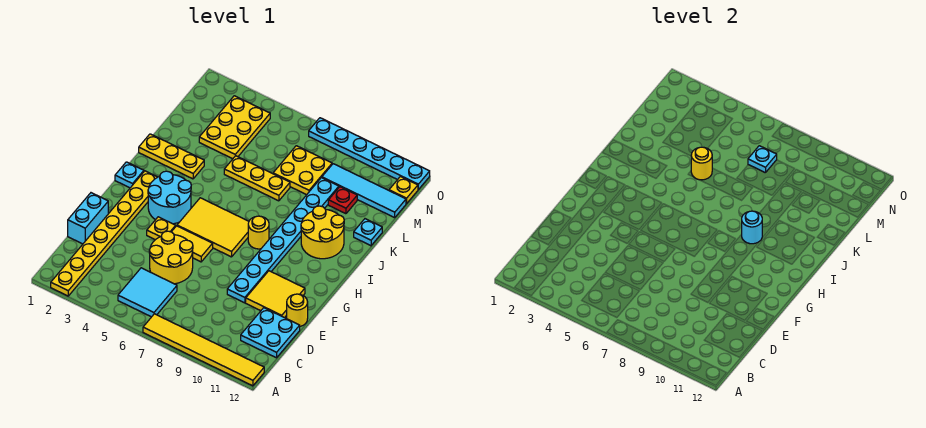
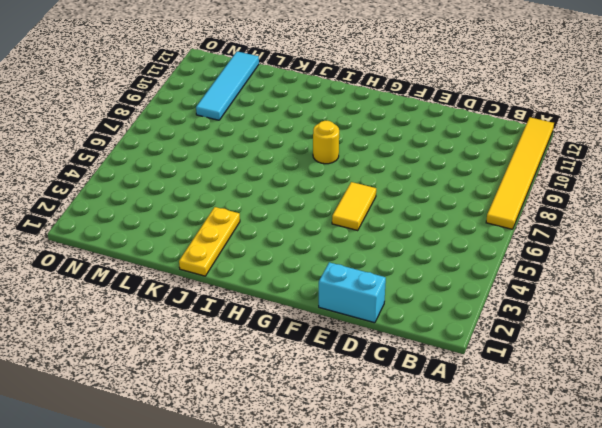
none -> yellow plate A2:H2 level 1
none -> cyan tile B5:C6 level 1
none -> cyan plate C11:D12 level 1

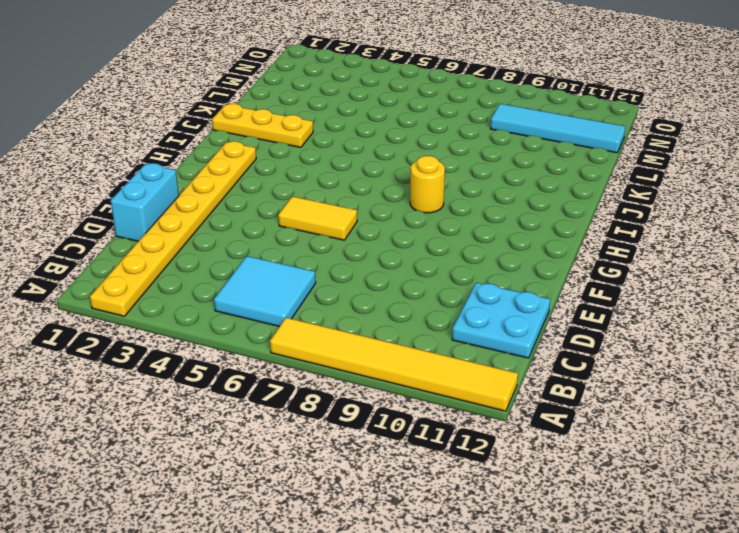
none -> yellow round brick D5:E6 level 1
none -> cyan plate E9:L9 level 1
none -> yellow tile E10:F11 level 1

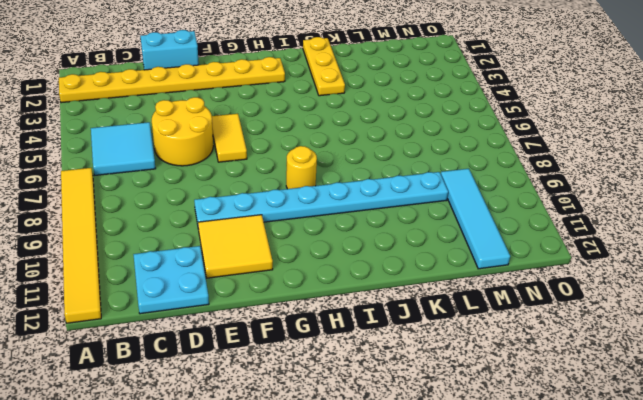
none -> yellow round brick E12 level 1
none -> yellow plate F4 level 1
none -> cyan round brick G3:H4 level 1

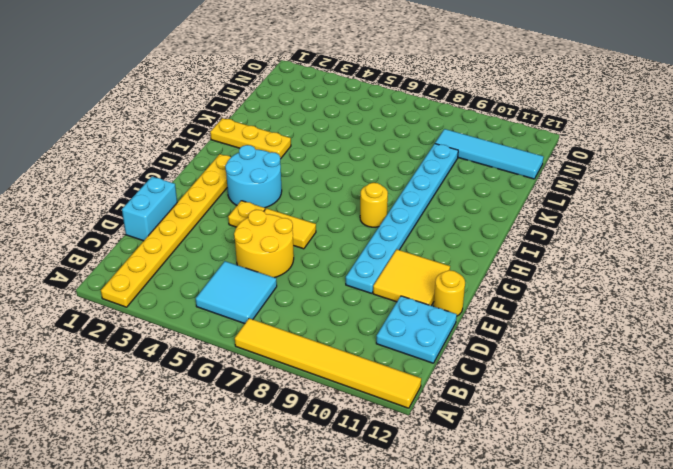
none -> yellow tile G5:H7 level 1
none -> cyan plate H1 level 1
none -> yellow round brick I10:J11 level 1

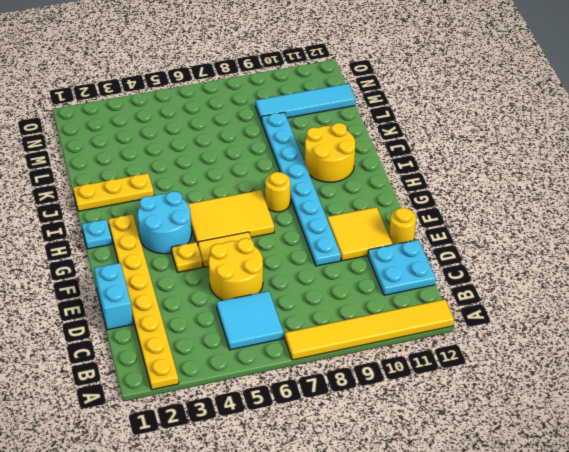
none -> yellow plate K5:K7 level 1
none -> cyan plate K12 level 1
none -> yellow plate L3:N4 level 1

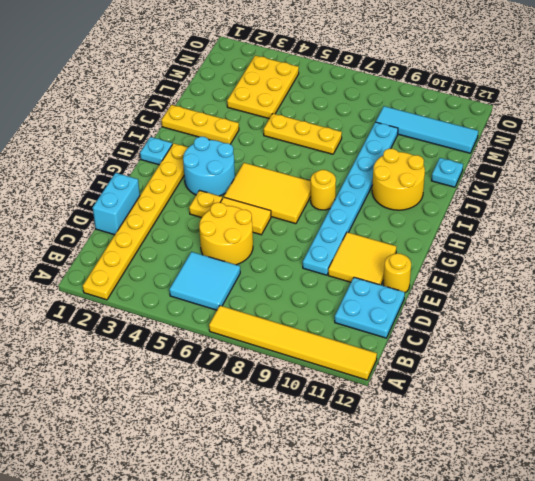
none -> yellow plate L7:M8 level 1
none -> red plate L10 level 1
none -> yellow plate N12 level 1

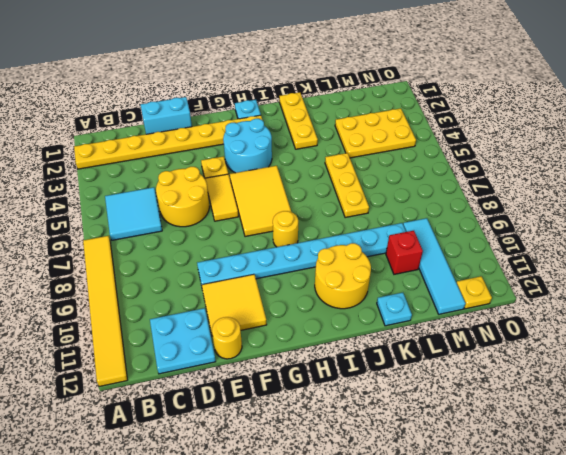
red brick L10 level 1 -> red plate L10 level 1
none -> yellow plate L7:M8 level 1
none -> cyan plate O7:O12 level 1
none -> cyan round brick I9 level 2

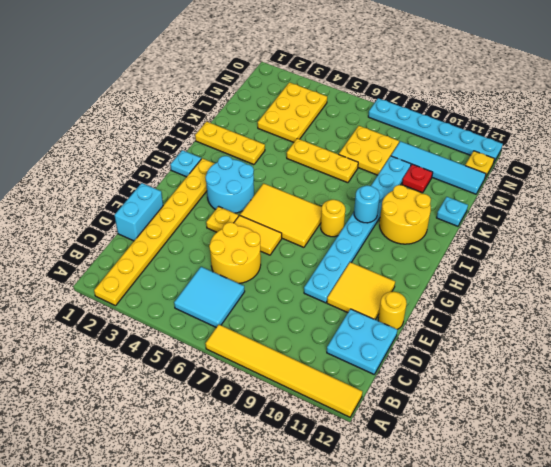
none -> yellow round brick K5 level 2
none -> cyan plate M7 level 2

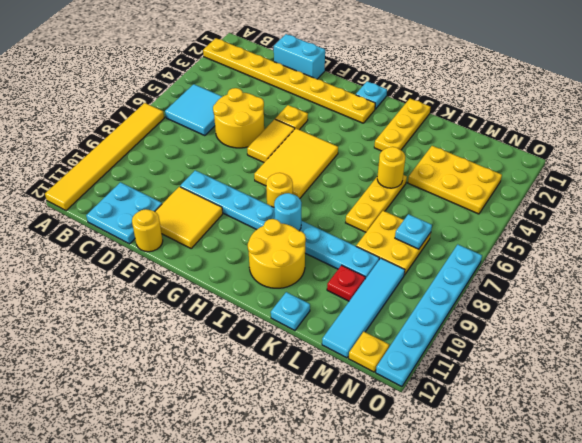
none -> cyan round brick G3:H4 level 1

